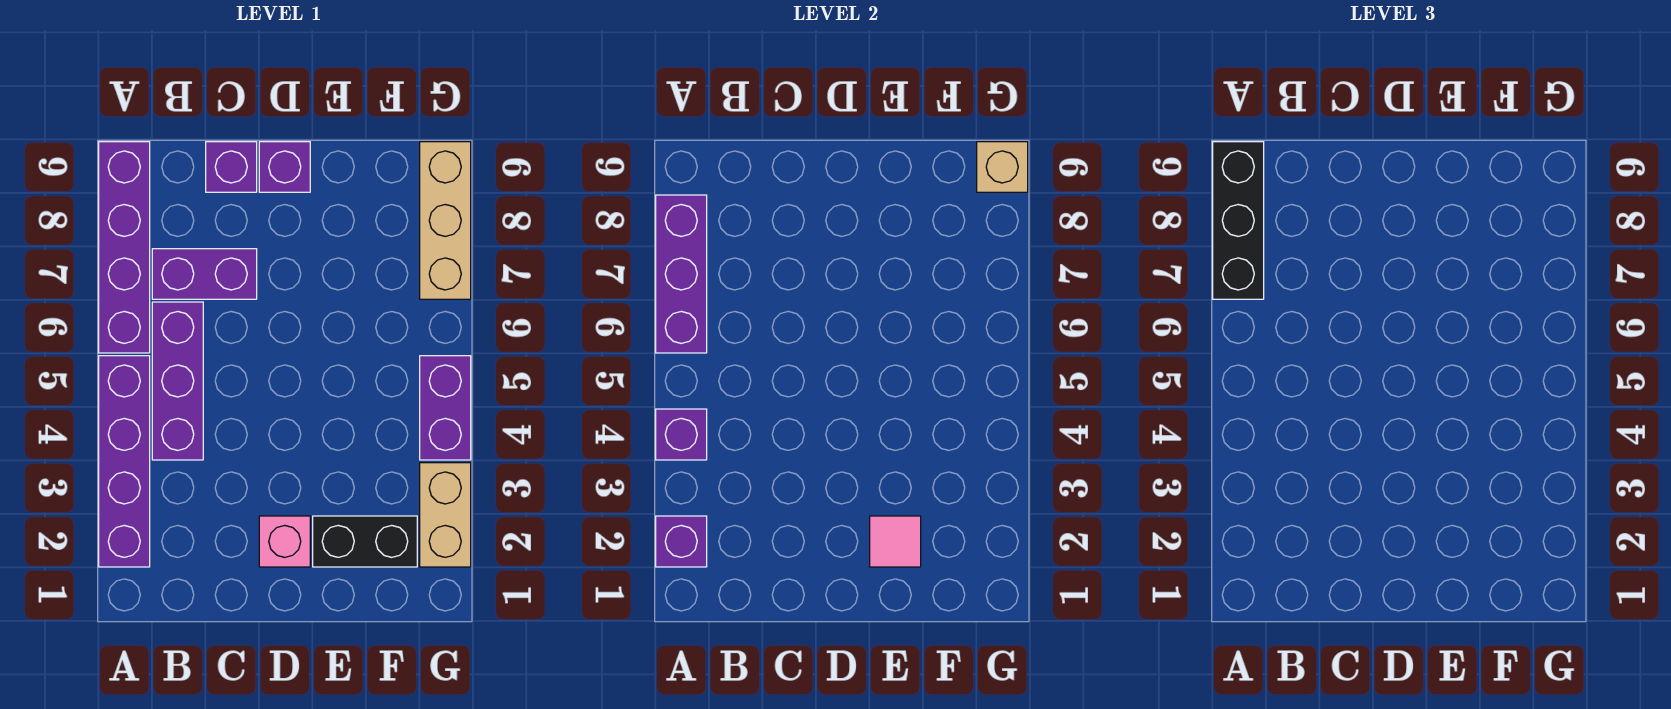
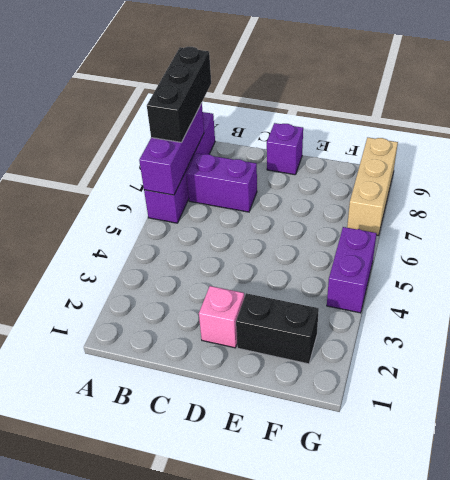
none -> purple brick A2:A5 level 1
none -> purple brick B4:B6 level 1
none -> purple brick C9 level 1

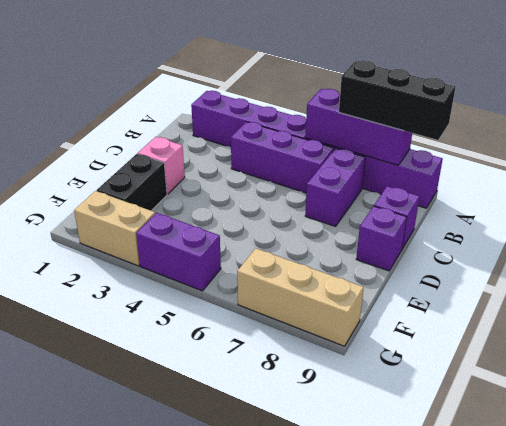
none -> purple brick A2 level 2
none -> purple brick A4 level 2
none -> pink tile E2 level 2

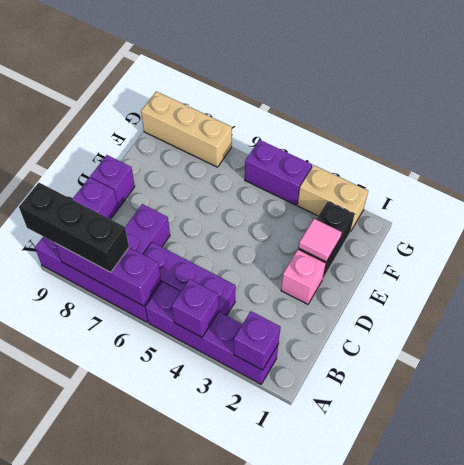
none -> tan brick G9 level 2

